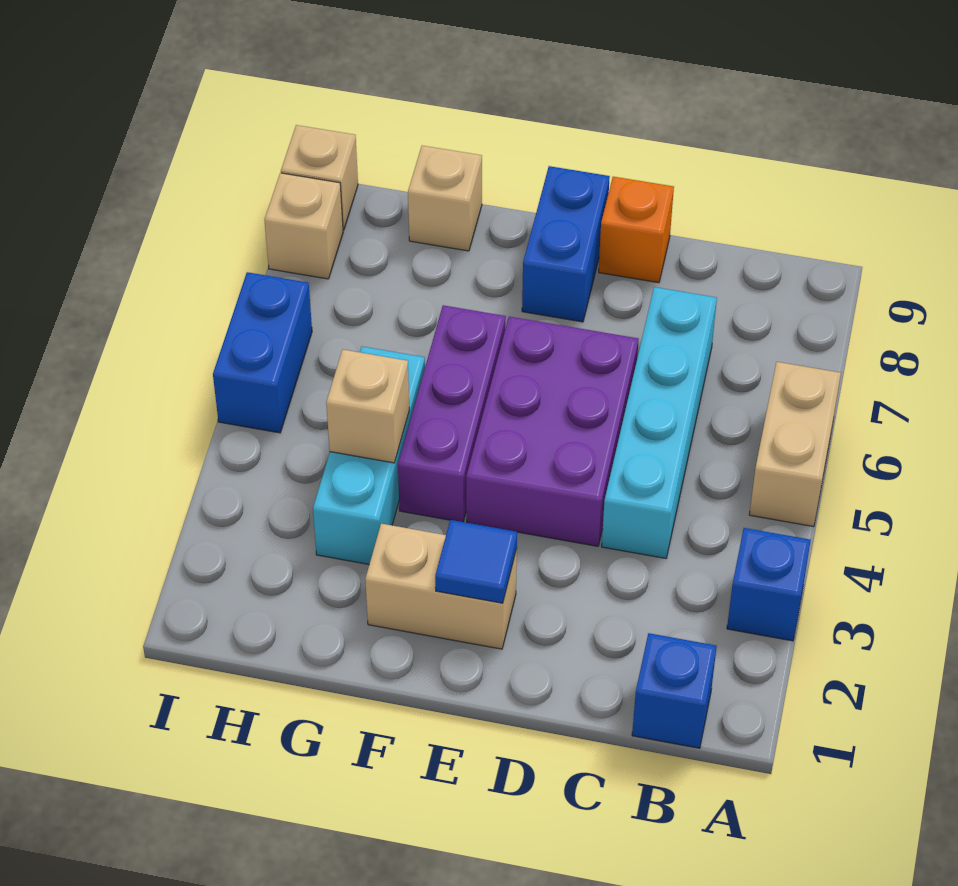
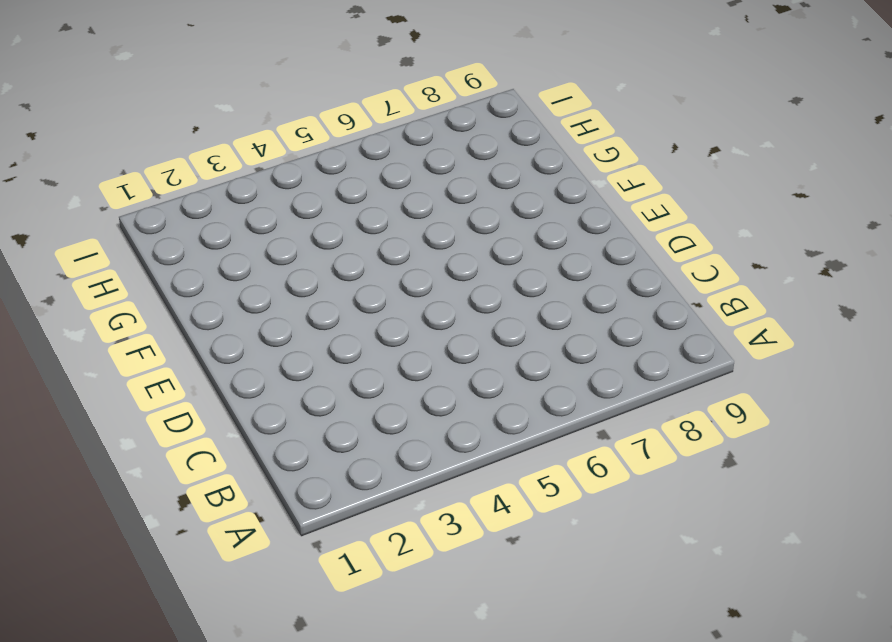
none -> blue brick A3 level 1
none -> tan brick A5:A6 level 1
none -> blue brick B1 level 1

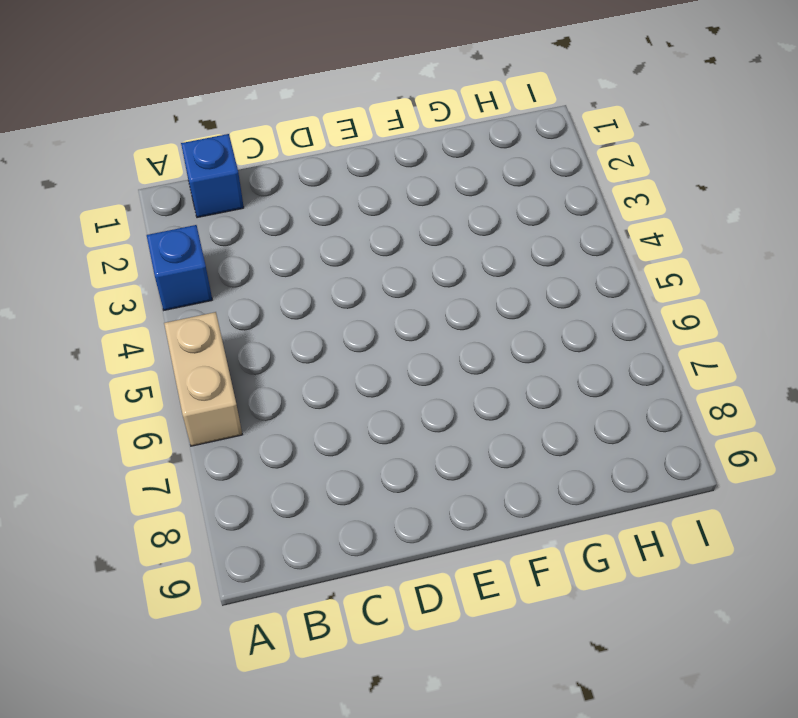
none -> cyan brick C4:C7 level 1
none -> purple brick D4:E6 level 1
none -> orange brick D9 level 1

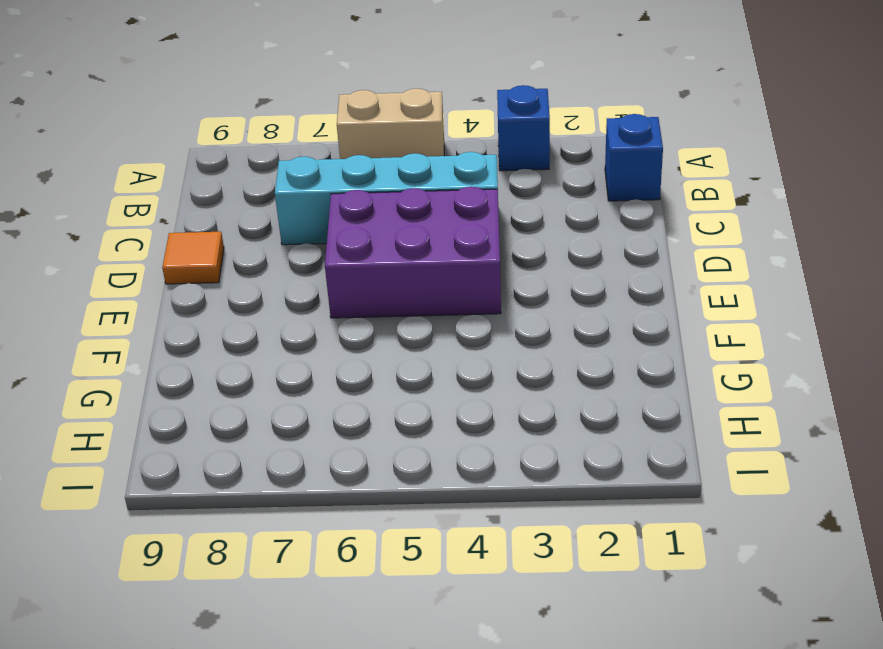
orange tile D9 level 1 -> orange brick D9 level 1
none -> tan brick E2:F2 level 1
none -> blue brick E8:E9 level 1
none -> purple brick F4:F6 level 1

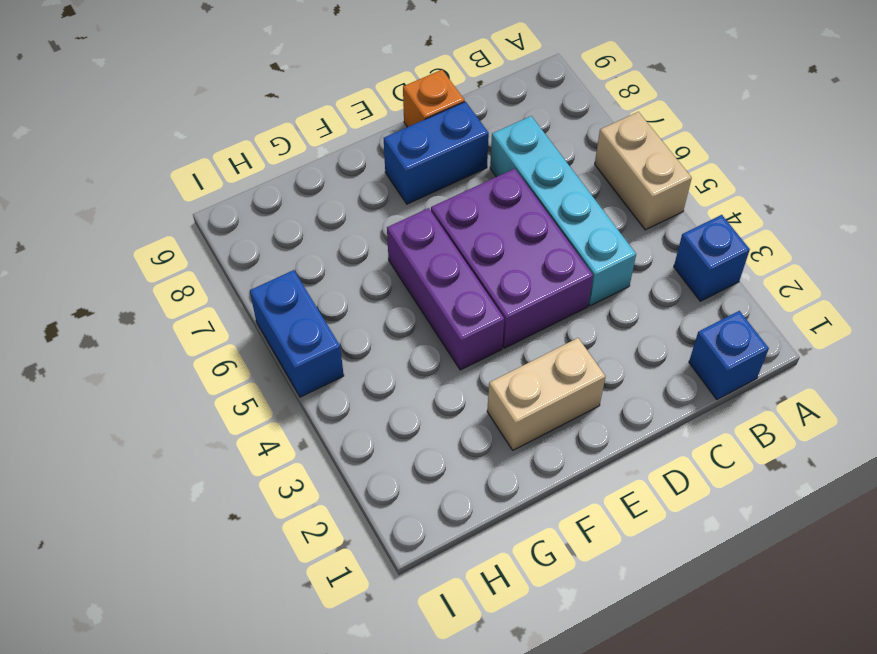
blue brick D8:E8 level 1 -> blue brick E8:E9 level 1
none -> cyan brick G3:G5 level 1
none -> tan brick G9 level 1
none -> tan brick I8 level 1

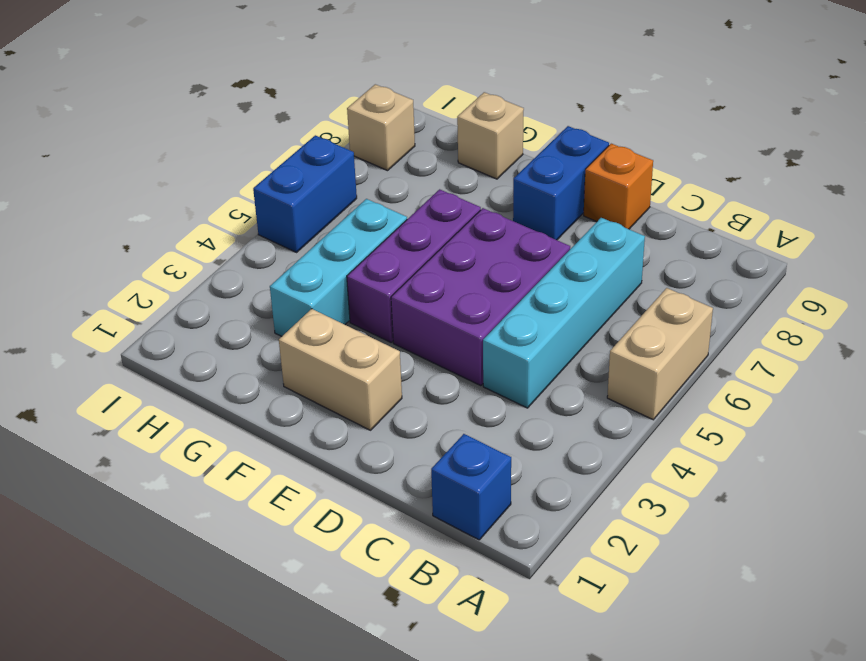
none -> blue brick A3 level 1
none -> tan brick I9 level 1
none -> blue tile E2 level 2

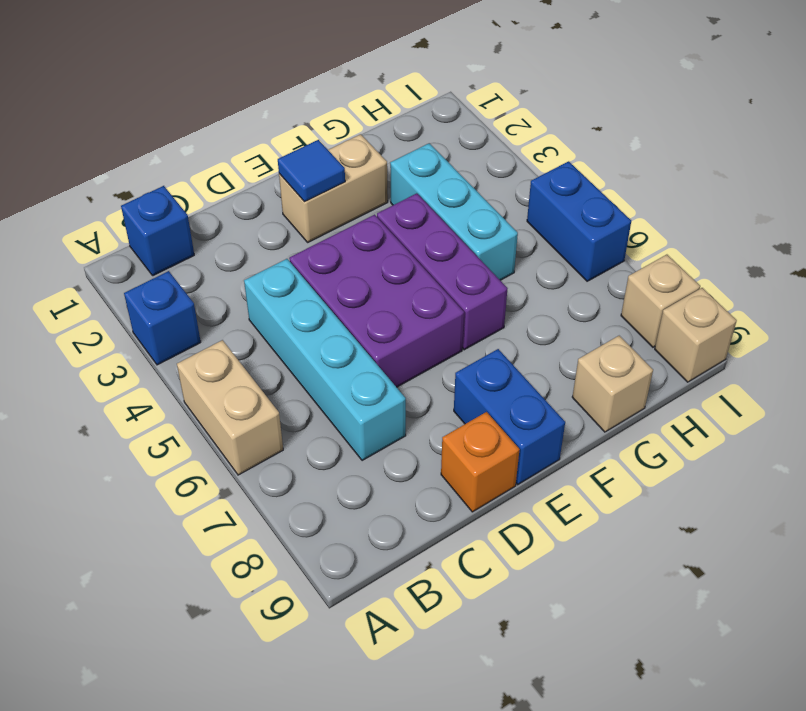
none -> tan brick G4 level 2

